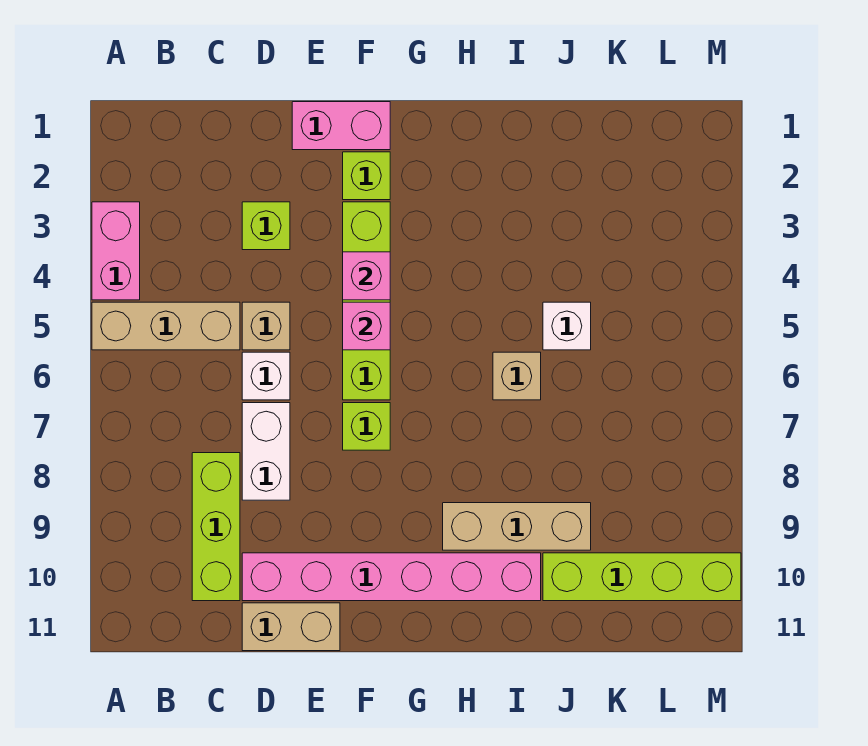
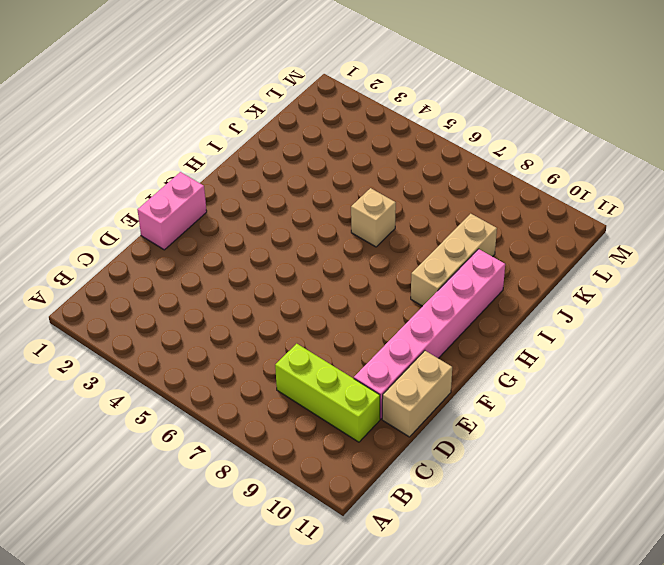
none -> pink brick A3:A4 level 1
none -> tan brick A5:C5 level 1
none -> lime brick D3 level 1

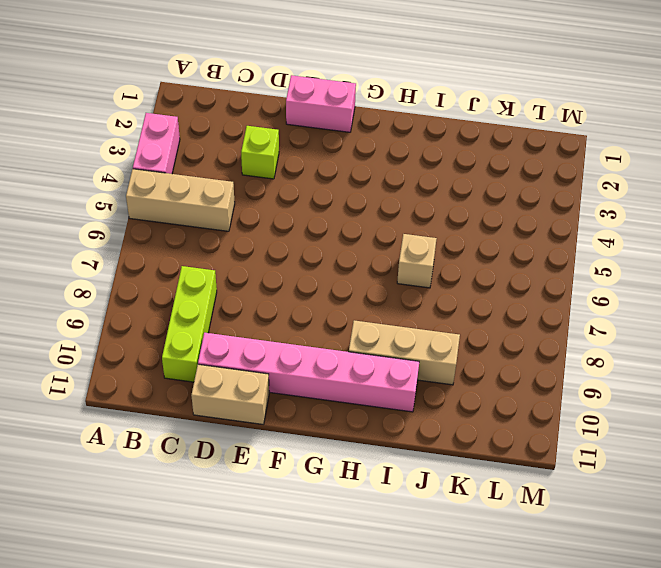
none -> tan brick D5 level 1
none -> white brick D6 level 1
none -> white brick D7:D8 level 1

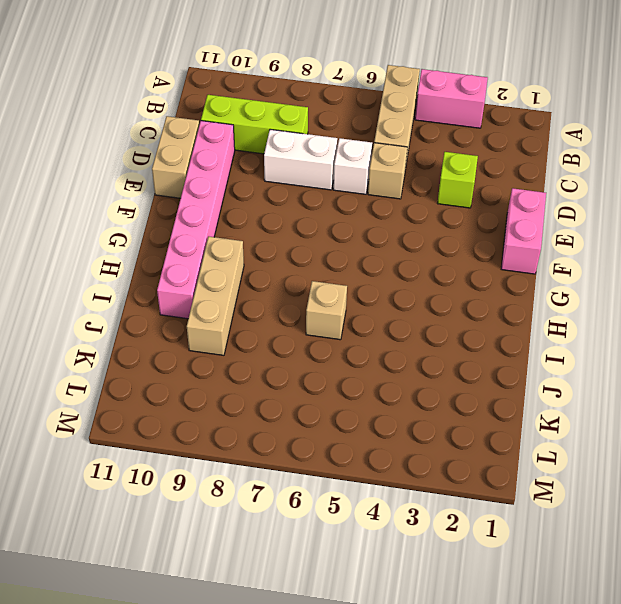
none -> lime brick F2 level 1
none -> lime brick F3:F6 level 1
none -> lime brick F7 level 1

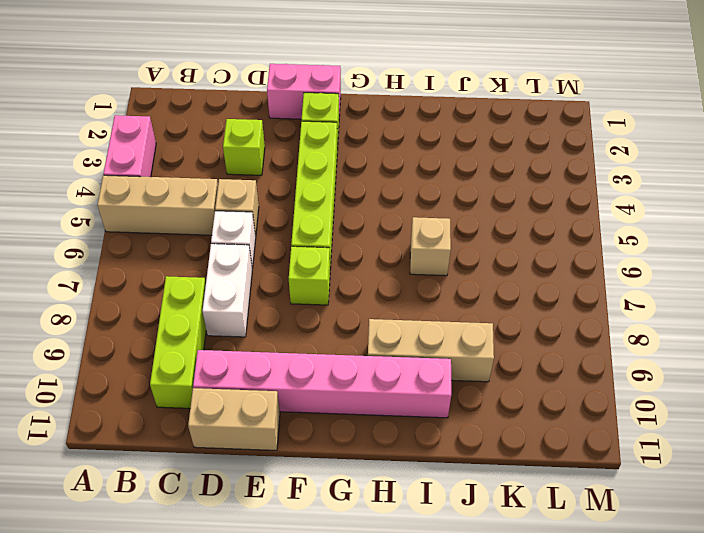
none -> white brick J5 level 1
none -> lime brick J10:M10 level 1
none -> pink brick F4 level 2

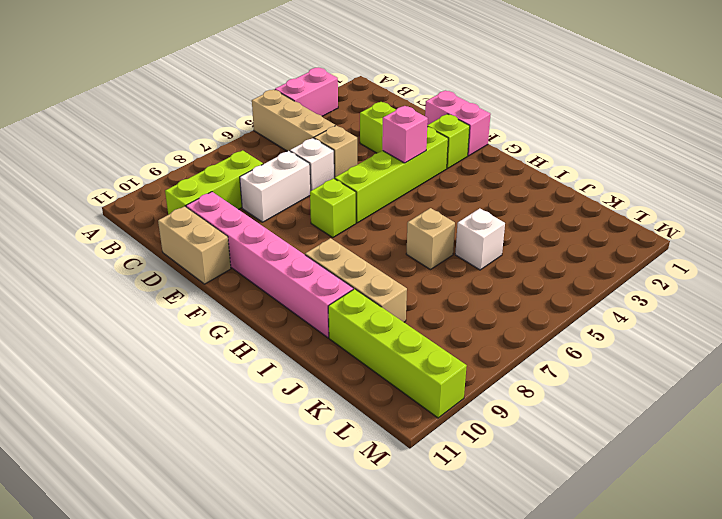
none -> pink brick F5 level 2

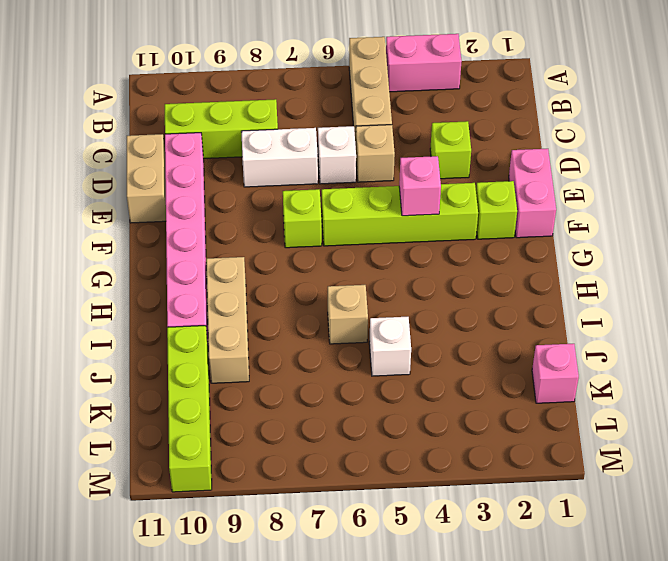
pink brick K1 level 1 -> pink brick F5 level 2

